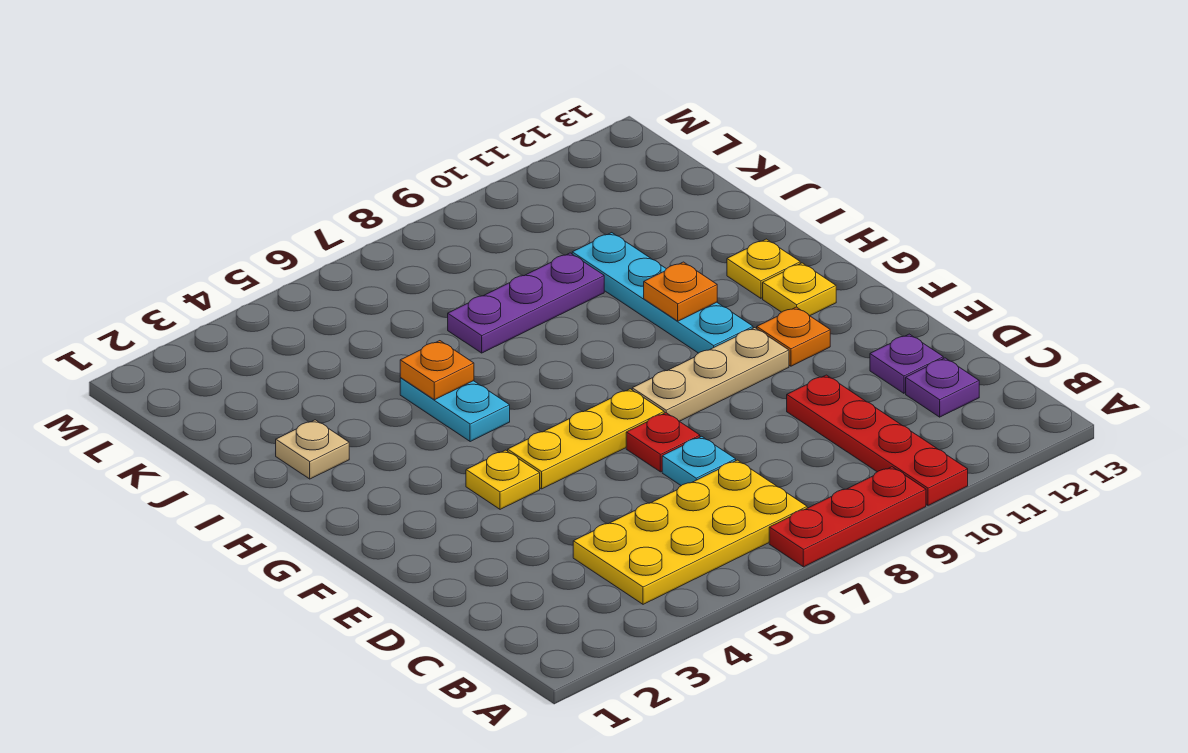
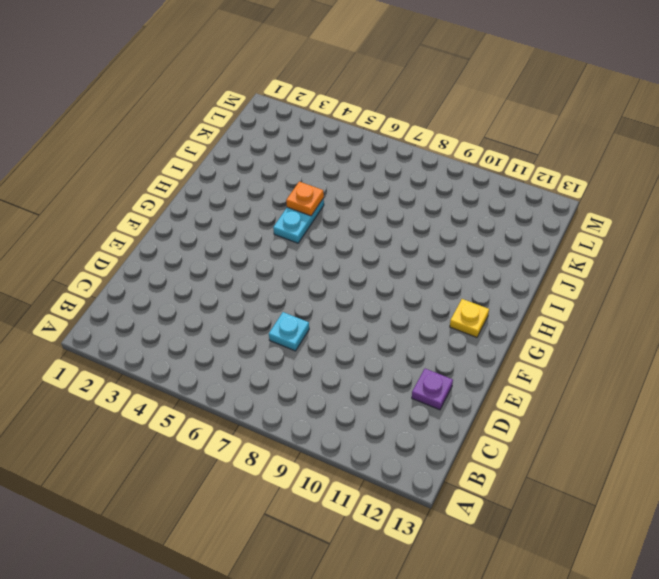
none -> red plate A7:A9 level 1
none -> red plate A10:D10 level 1
none -> yellow plate B4:C7 level 1

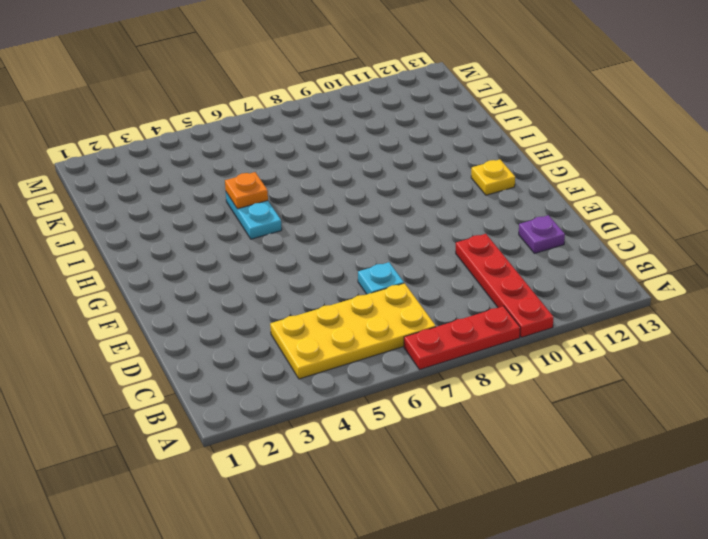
none -> purple plate C12 level 1
none -> red plate E7 level 1
none -> yellow plate F4 level 1

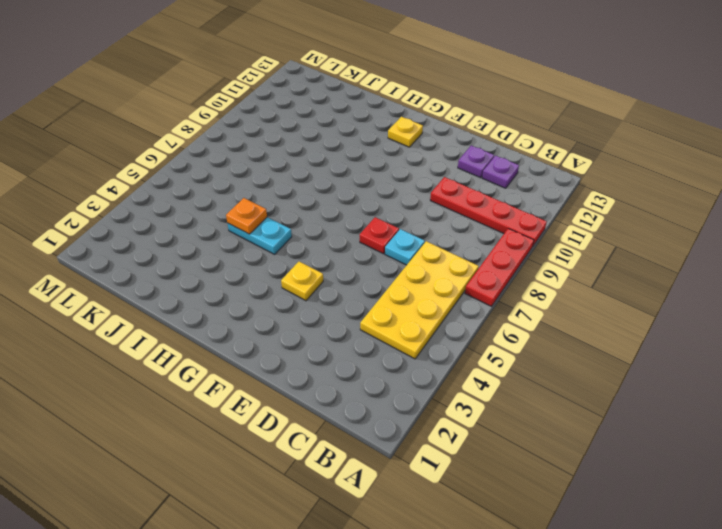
none -> yellow plate F5:F7 level 1
none -> tan plate F8:F10 level 1
none -> orange plate F11 level 1

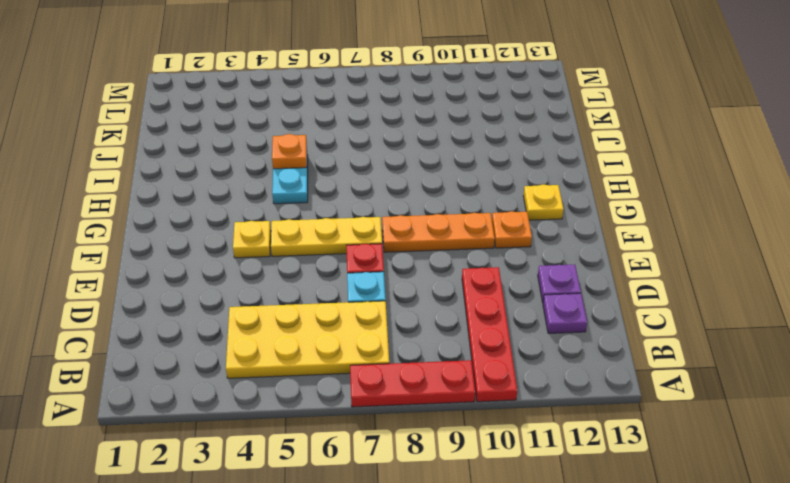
orange plate F8:F10 level 1 -> tan plate F8:F10 level 1
none -> cyan plate G10:J10 level 1
none -> yellow plate H12 level 1
none -> tan plate I2 level 1

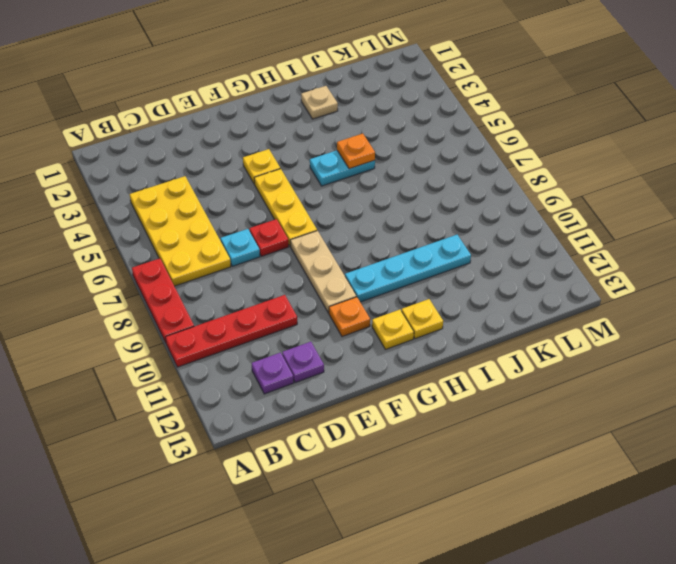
none -> purple plate J7:J9 level 1
none -> orange plate H10 level 2

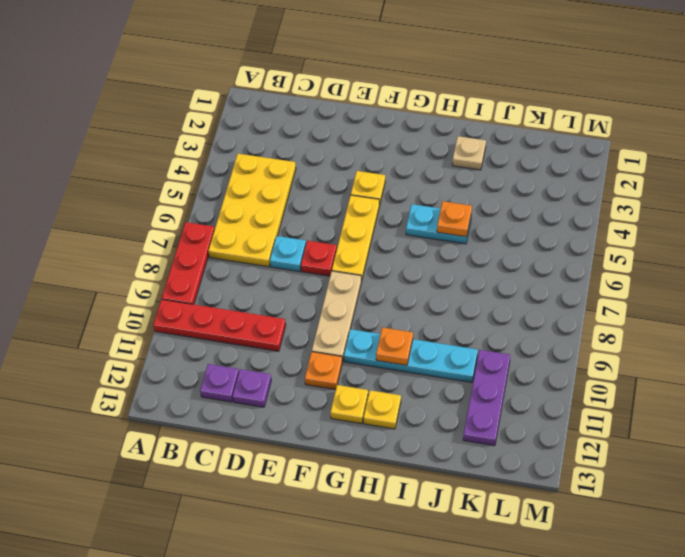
purple plate K10:K12 level 1 -> purple plate J7:J9 level 1

